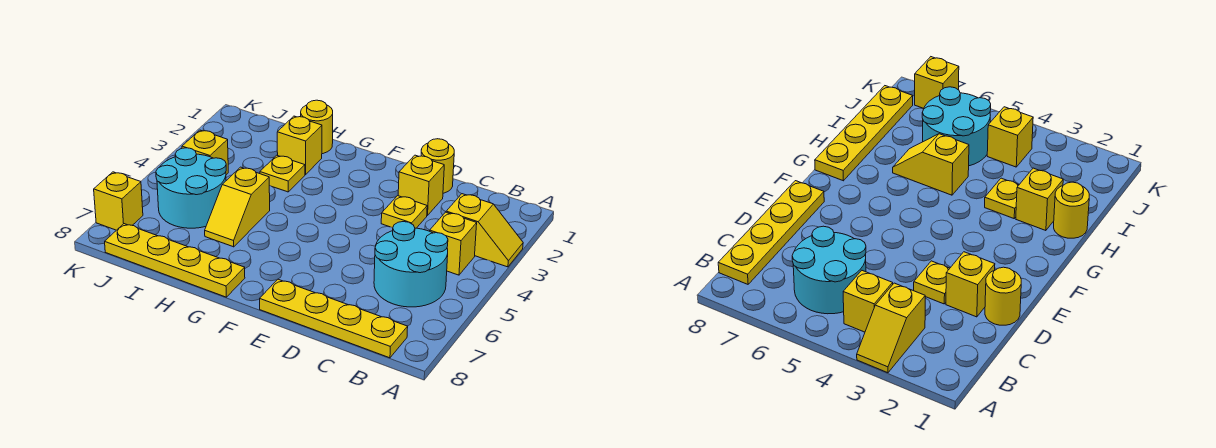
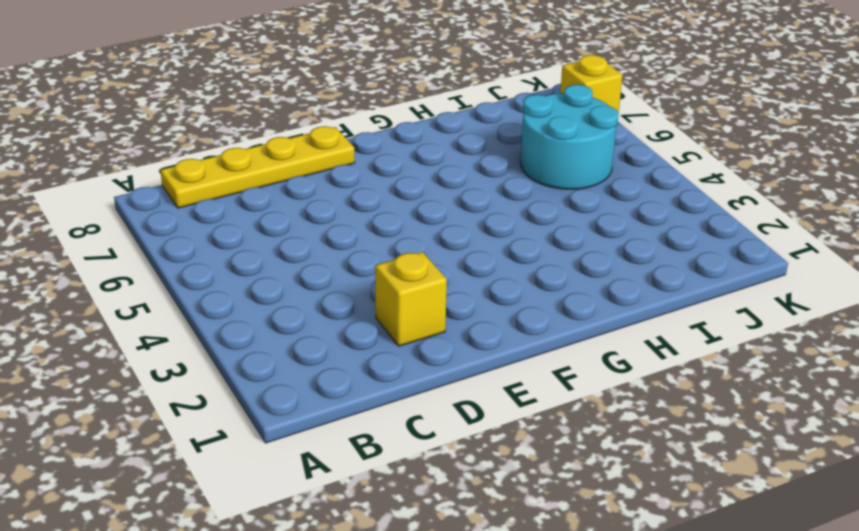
none -> yellow slope A3:B3 level 1 top B
none -> yellow brick B4 level 1
none -> cyan round brick B5:C6 level 1

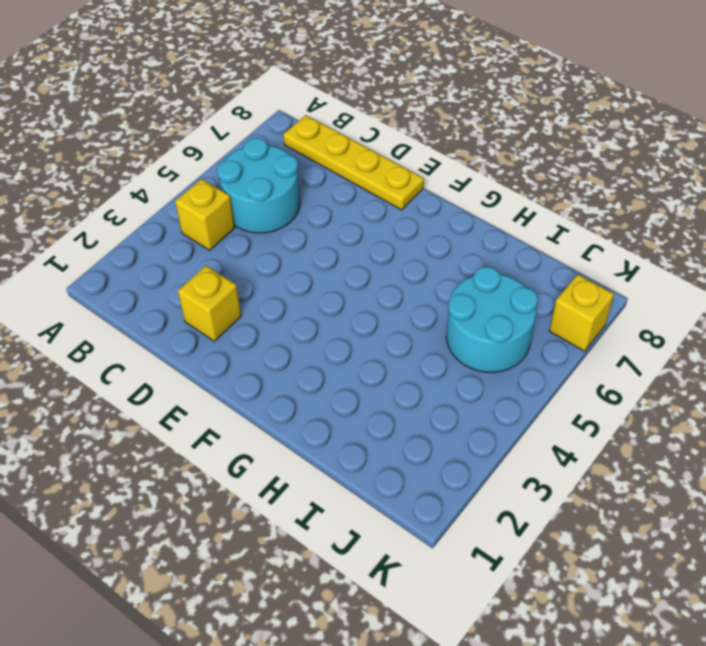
none -> yellow slope A3:B3 level 1 top B
none -> yellow round brick D1 level 1
none -> yellow plate D3 level 1

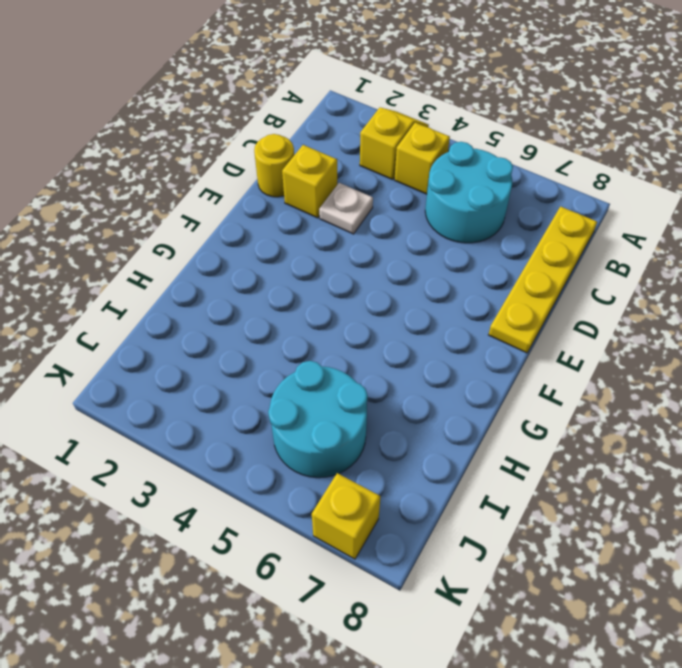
white plate D3 level 1 -> yellow plate D3 level 1
none -> yellow plate G8:J8 level 1
none -> yellow round brick H1 level 1
none -> yellow brick H2 level 1

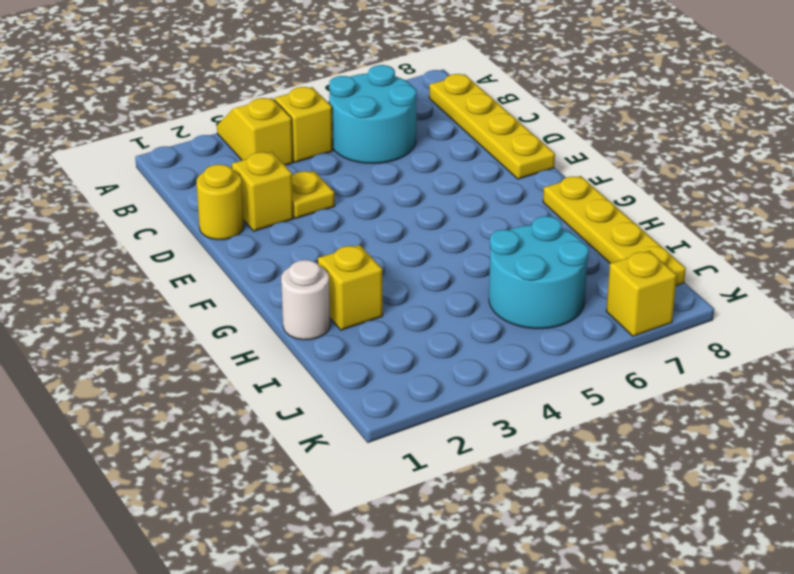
white round brick H1 level 1 -> yellow round brick H1 level 1
none -> yellow plate H3 level 1
none -> yellow slope H5:H6 level 1 top 5
none -> yellow brick J4 level 1

